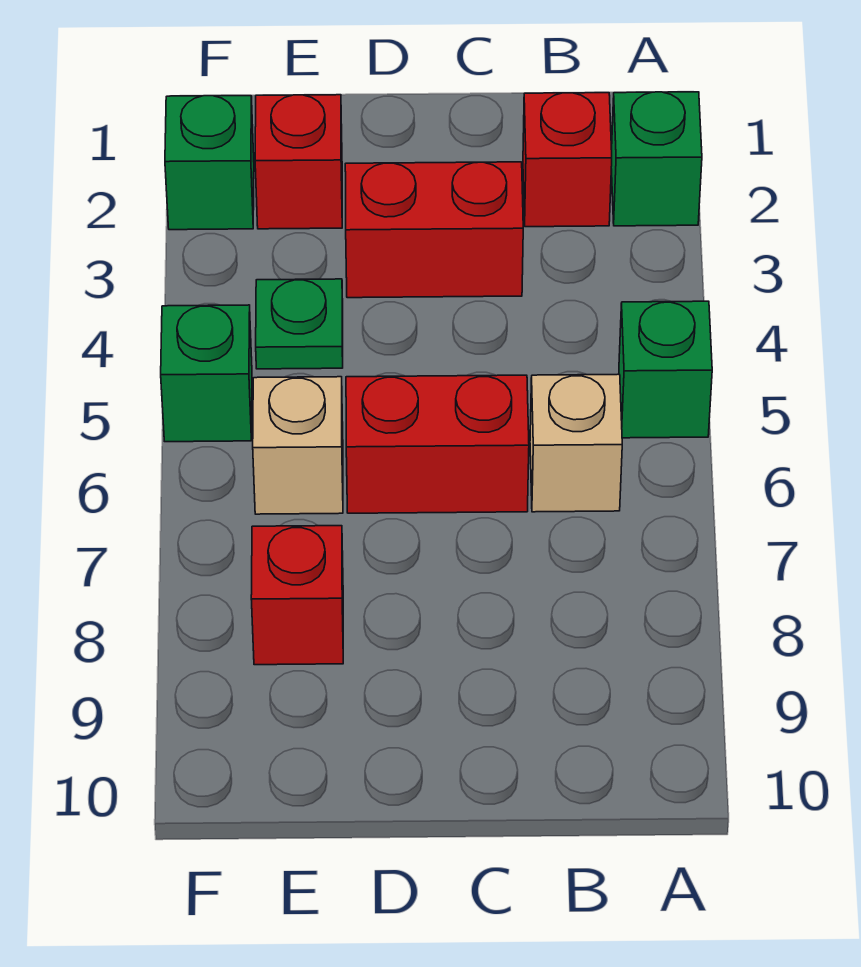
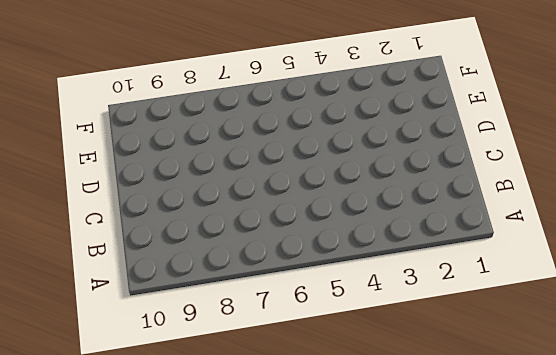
none -> green brick A2 level 1
none -> green brick A5 level 1
none -> red brick B2 level 1

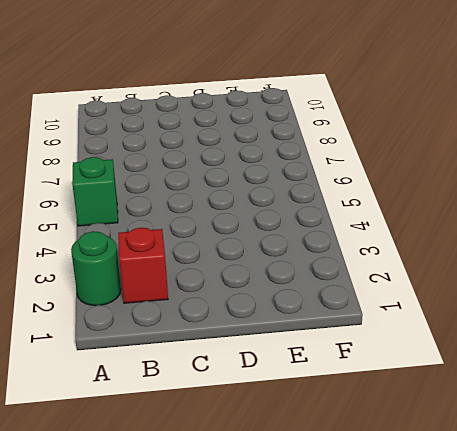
green round brick A2 level 1 -> green brick A2 level 1
none -> tan brick B6 level 1
none -> red brick C3:D3 level 1
none -> red brick C6:D6 level 1

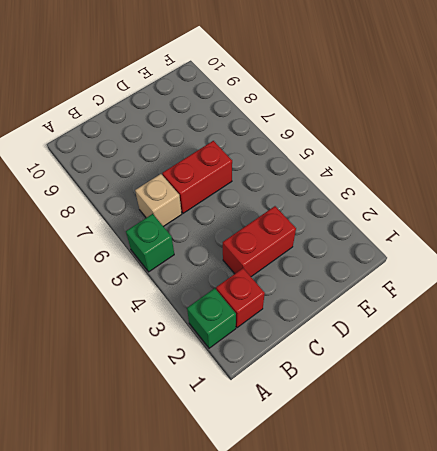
none -> red brick E2 level 1
none -> green plate E4 level 1
none -> tan brick E6 level 1

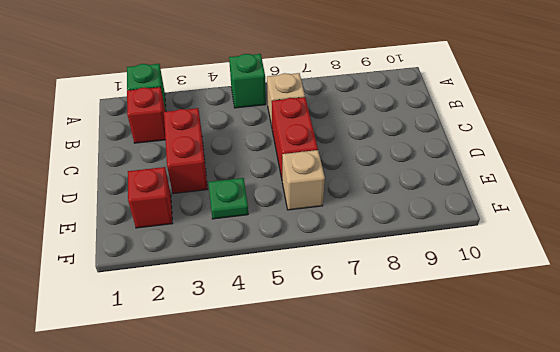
none -> red brick E8 level 1
none -> green brick F2 level 1
none -> green brick F5 level 1

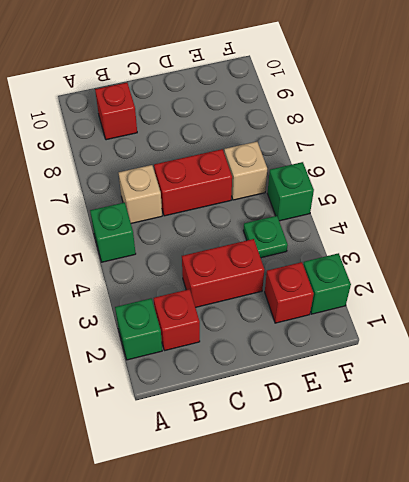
red brick B9 level 1 -> red brick E8 level 1

